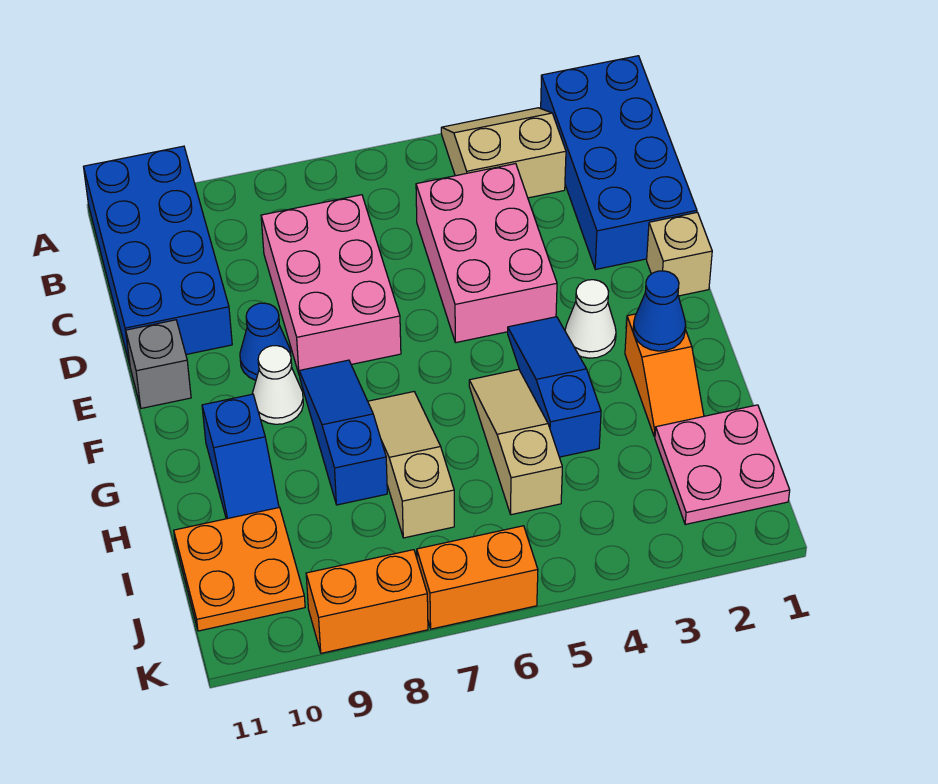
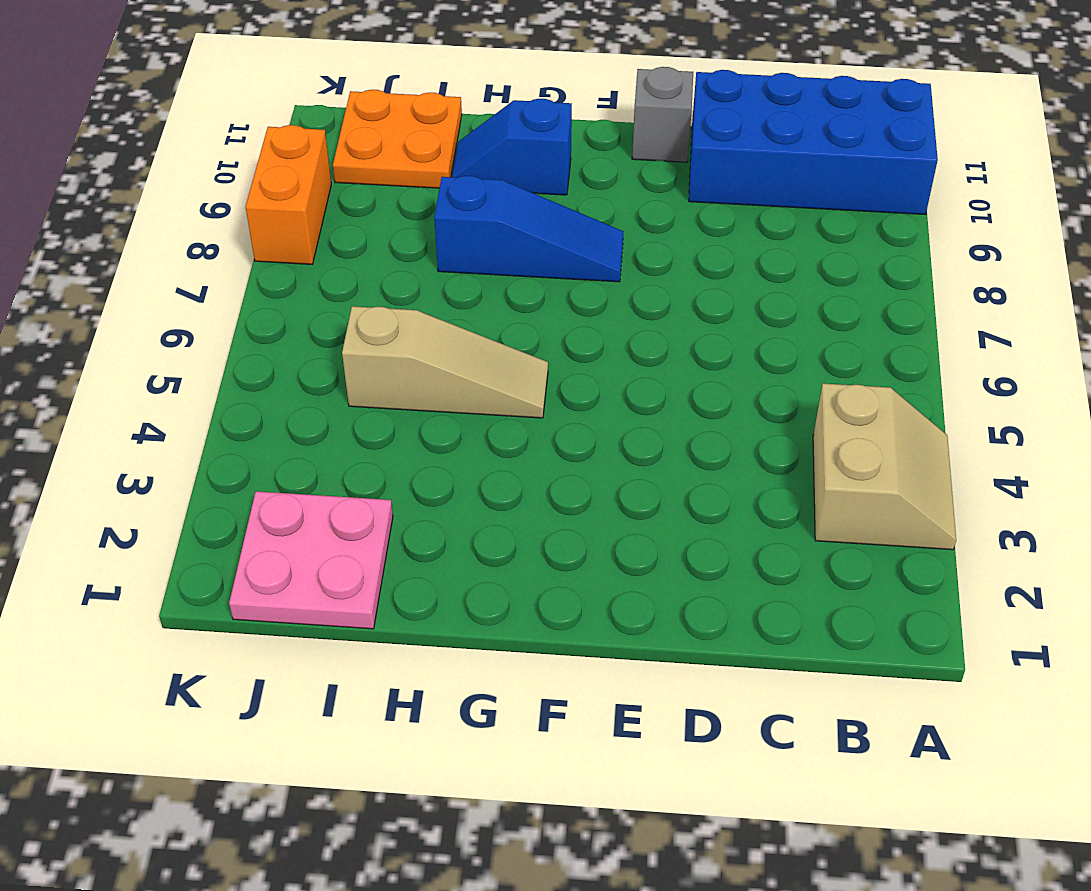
none -> blue brick A1:D2 level 1
none -> pink brick C4:E5 level 1
none -> pink brick C7:E8 level 1

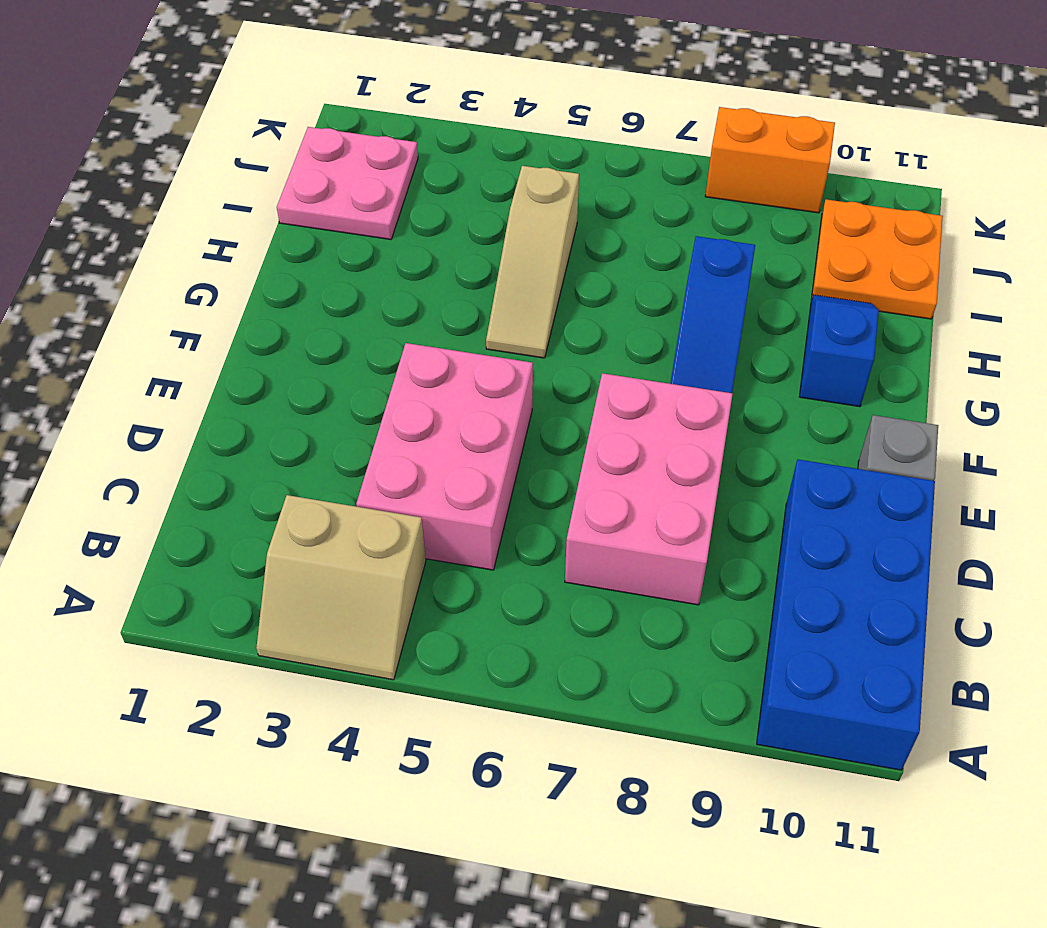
none -> blue brick A1:D2 level 1
none -> tan brick E1 level 1
none -> blue cone E9 level 1

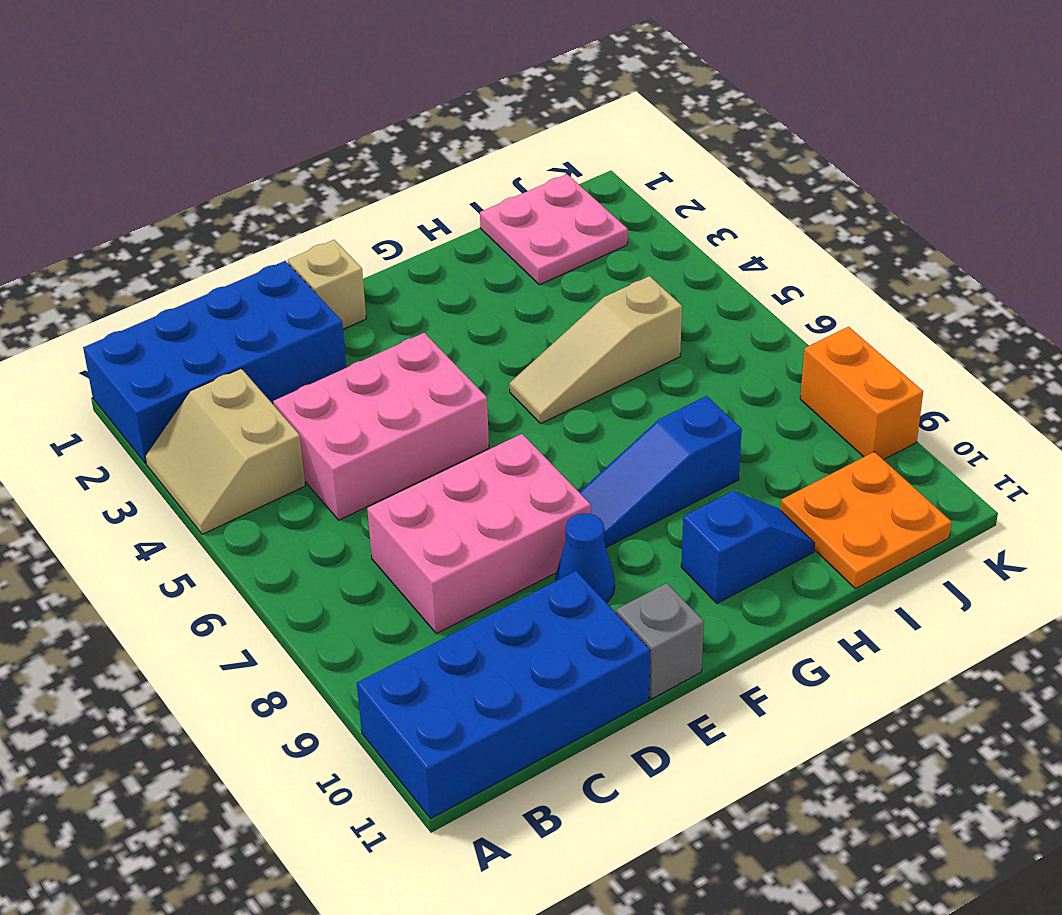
none -> white cone F3 level 1
none -> blue slope F4:H4 level 1 top H
none -> white cone F9 level 1

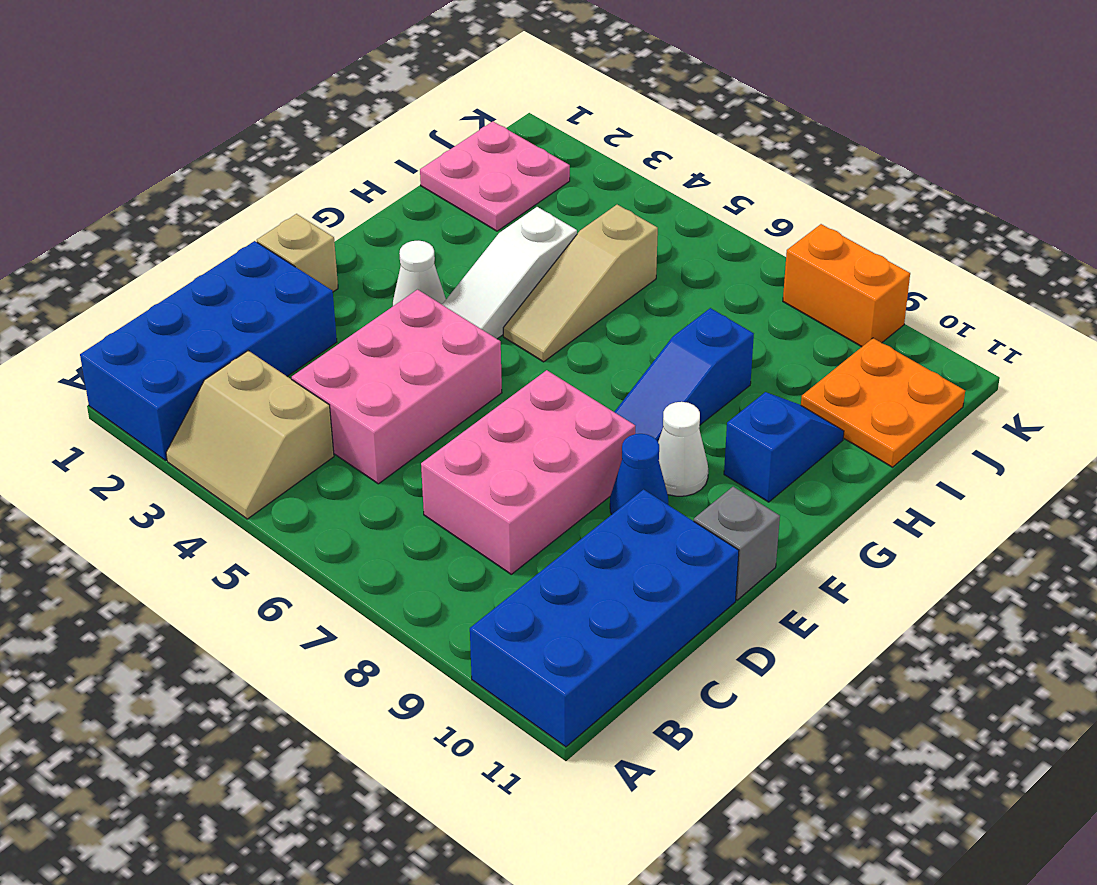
white slope F4:H4 level 1 top H -> blue slope F4:H4 level 1 top H
none -> orange slope G2:H2 level 1 top G
none -> tan slope G7:I7 level 1 top I
none -> orange brick K6:K7 level 1

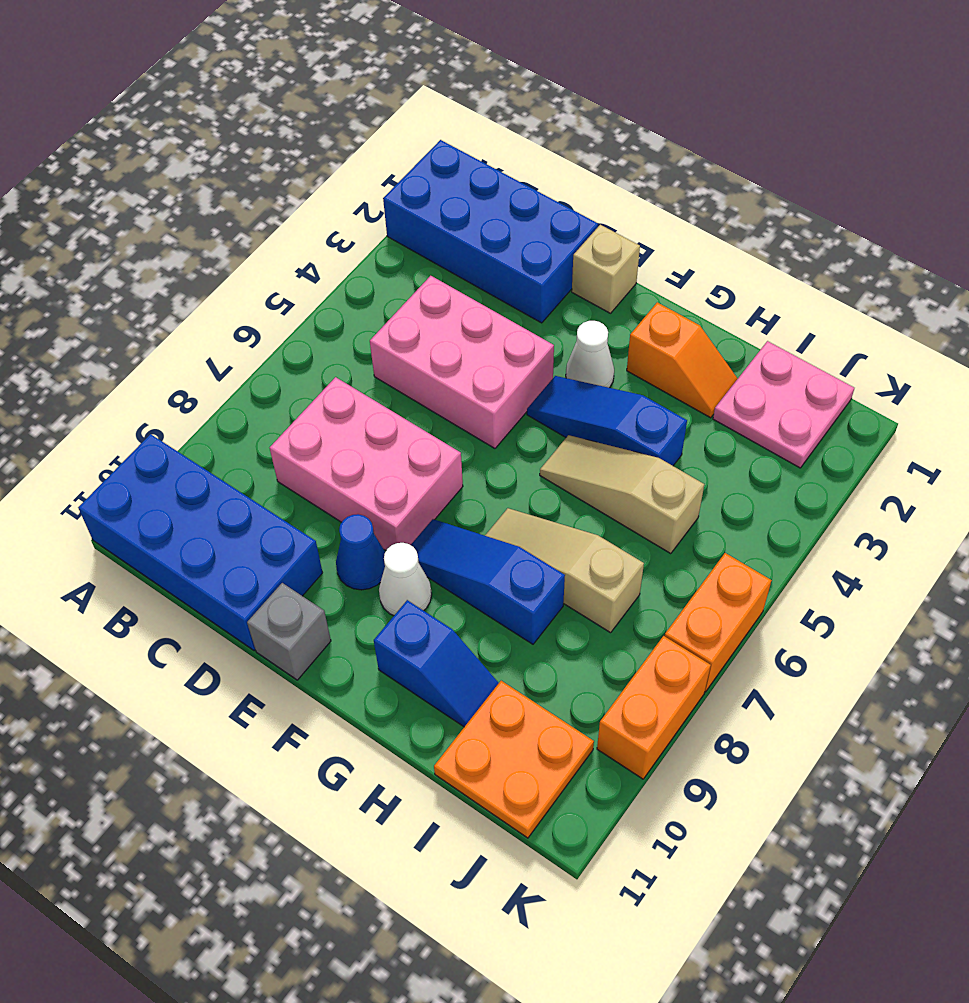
none -> tan slope A3:B4 level 1 top B
none -> blue cone G2 level 2

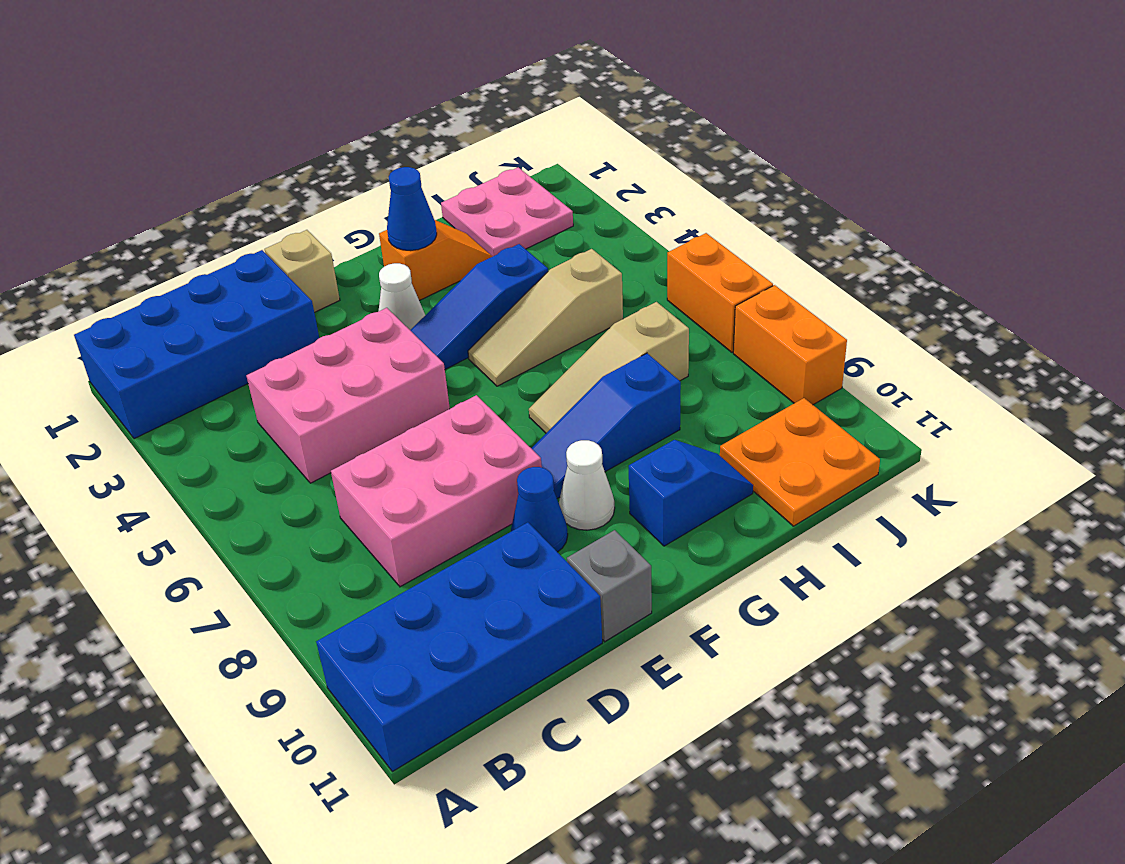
none -> tan slope A3:B4 level 1 top B

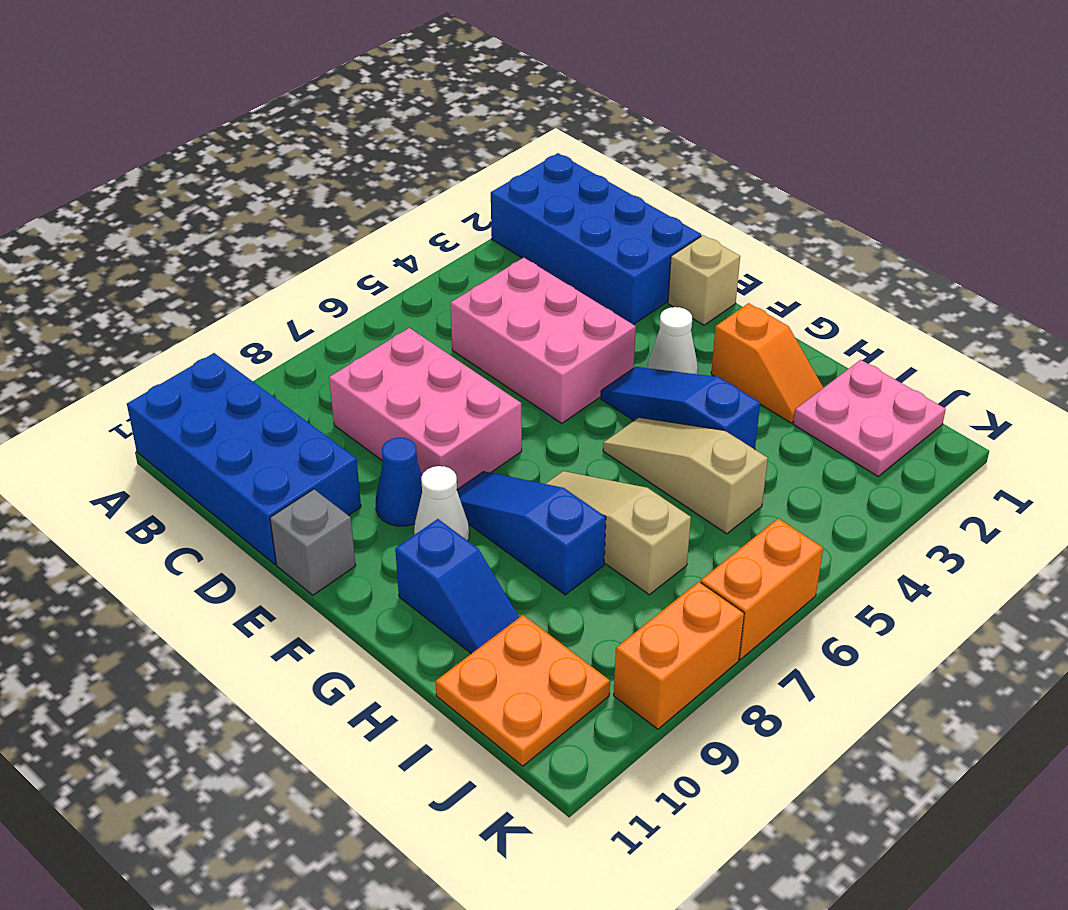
none -> tan slope A3:B4 level 1 top B
none -> blue cone G2 level 2

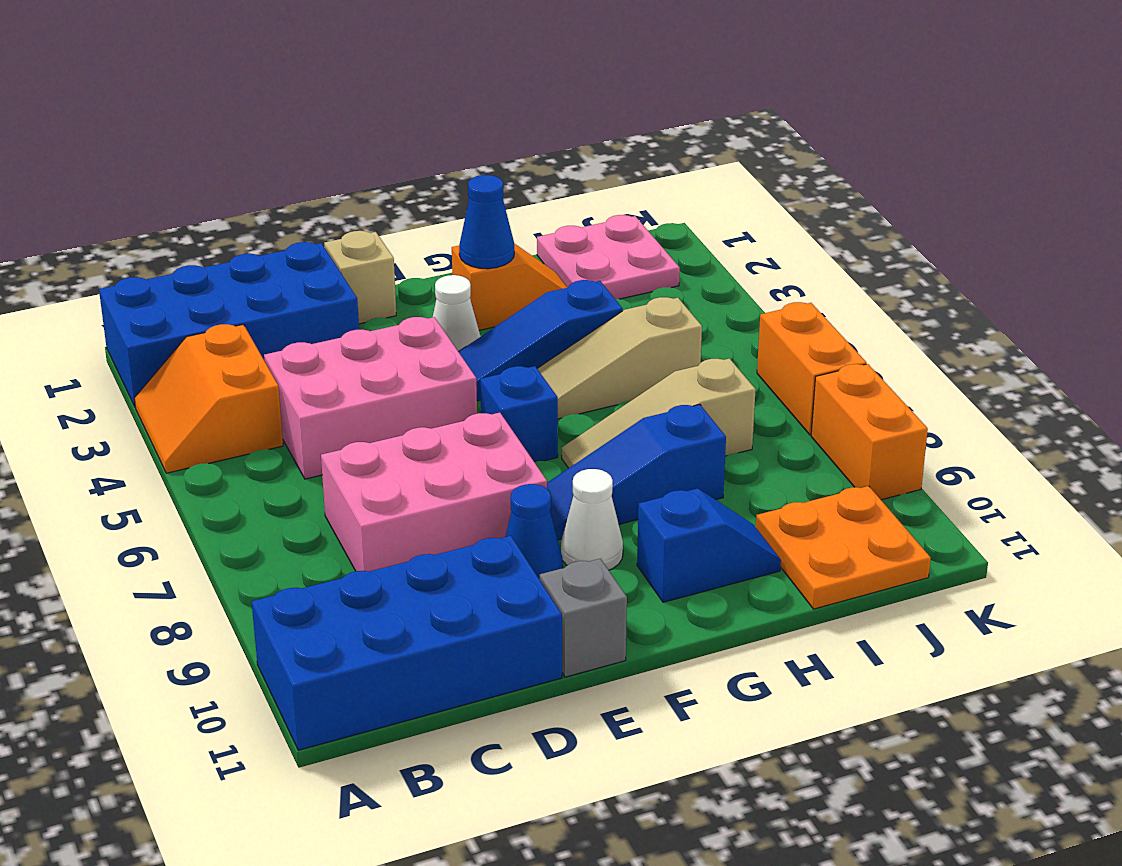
orange slope A3:B4 level 1 top B -> tan slope A3:B4 level 1 top B
blue brick F6 level 1 -> none

